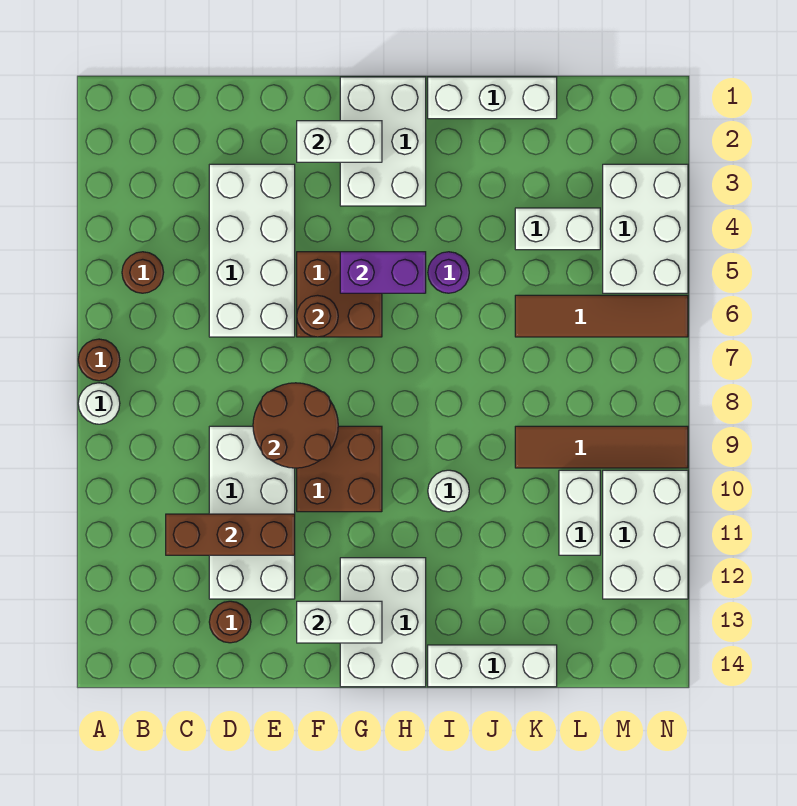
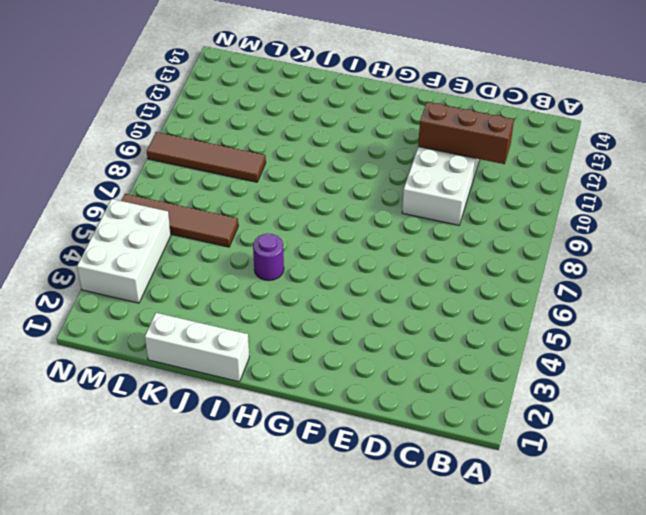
none -> brown round brick A7 level 1
none -> white round brick A8 level 1
none -> brown round brick B5 level 1

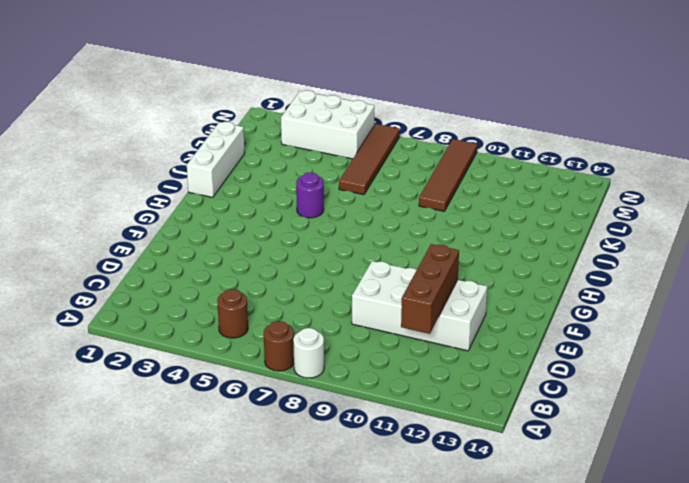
none -> white brick D3:E6 level 1
none -> brown round brick D13 level 1
none -> brown brick F5:G6 level 1

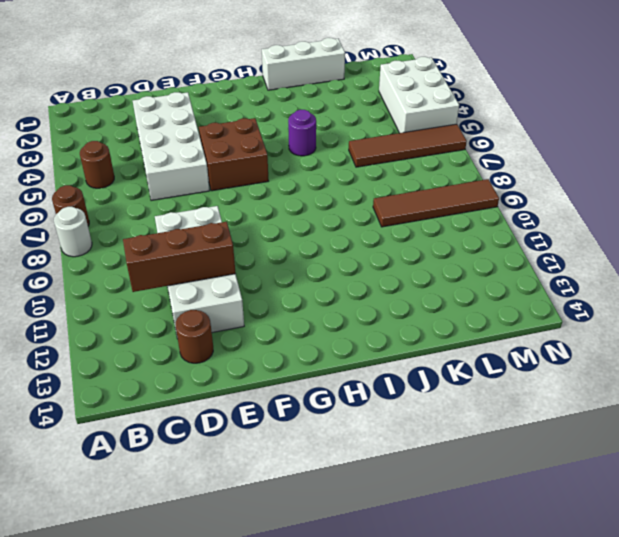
none -> brown brick F9:G10 level 1
none -> white brick G1:H3 level 1
none -> white brick G12:H14 level 1

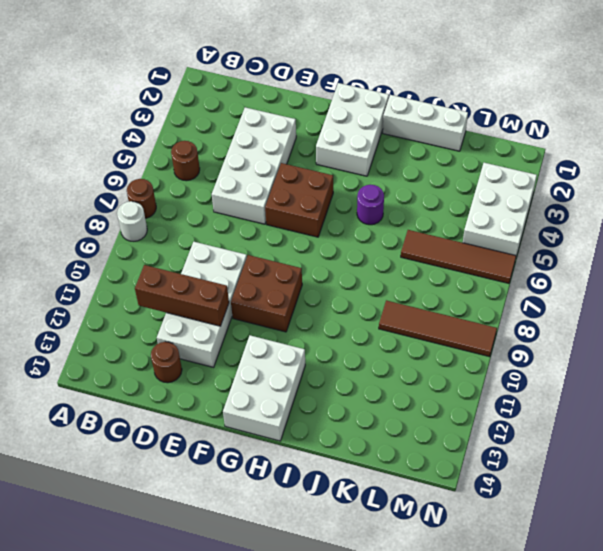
none -> white round brick I10 level 1
none -> white brick I14:K14 level 1
none -> white brick K4:L4 level 1

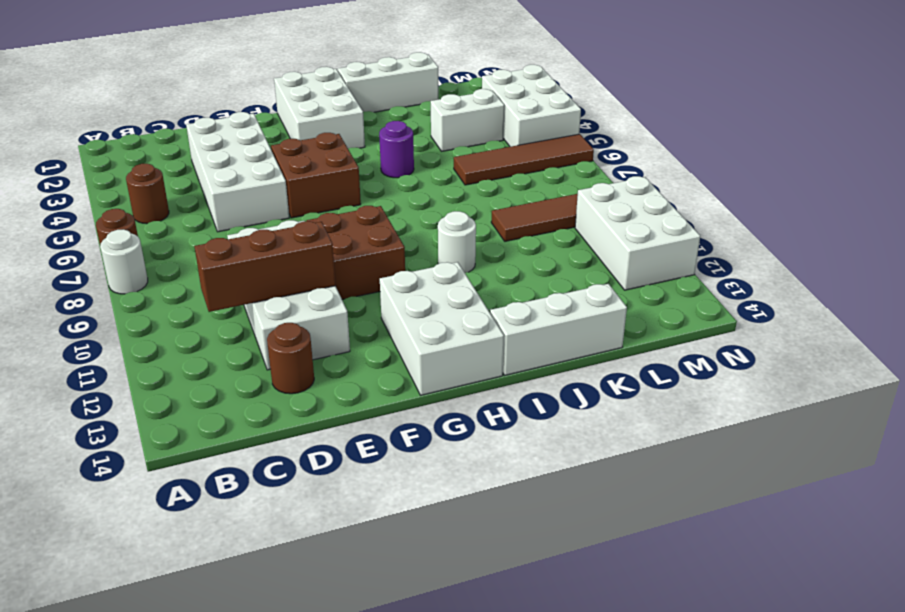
none -> white brick L10:L11 level 1
none -> brown round brick E8:F9 level 2
none -> white brick F2:G2 level 2

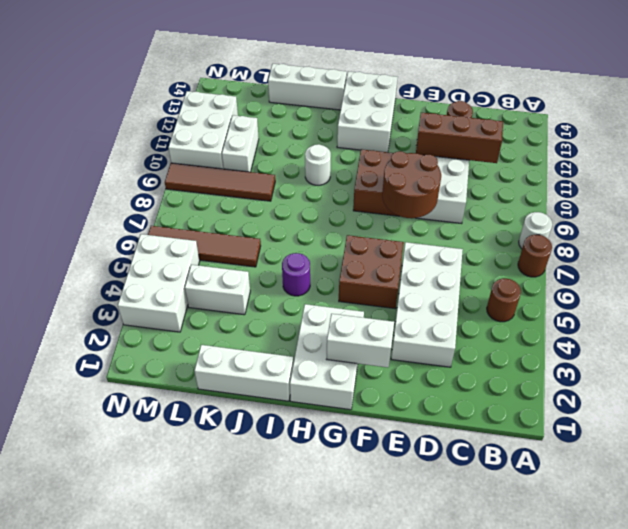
none -> brown round brick F6 level 2
none -> white brick F13:G13 level 2
none -> purple brick G5:H5 level 2

